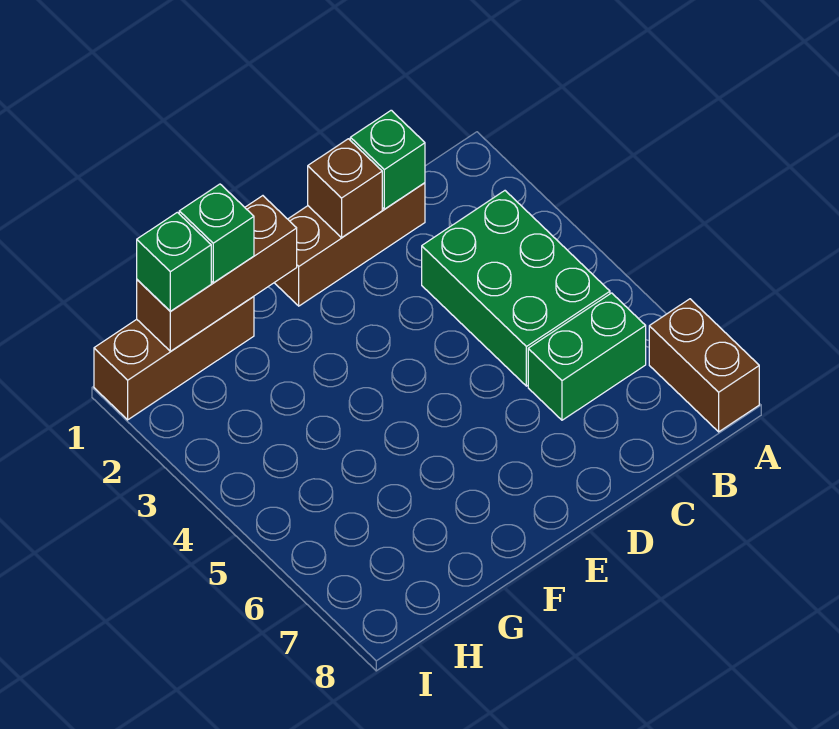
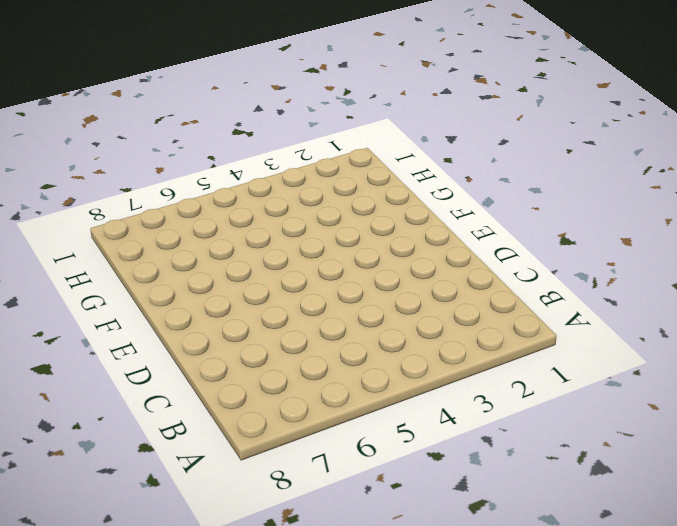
none -> brown brick A7:A8 level 1
none -> green brick B3:C5 level 1

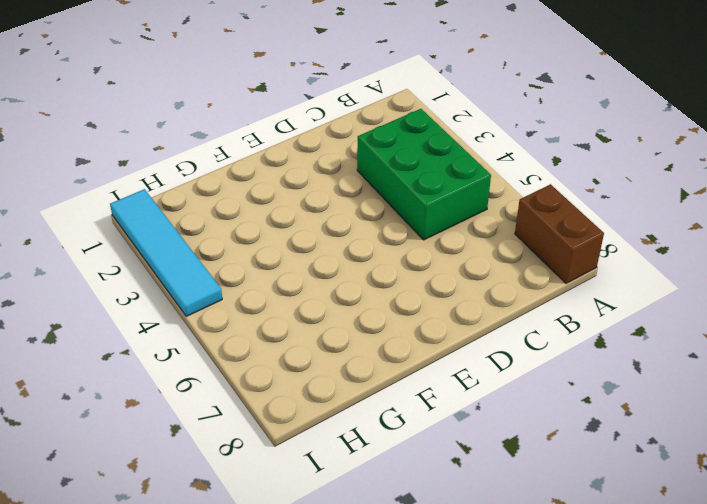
cyan tile I1:I4 level 1 -> brown brick G1:I1 level 1
none -> green brick B6:C6 level 1
none -> brown brick C1:E1 level 1

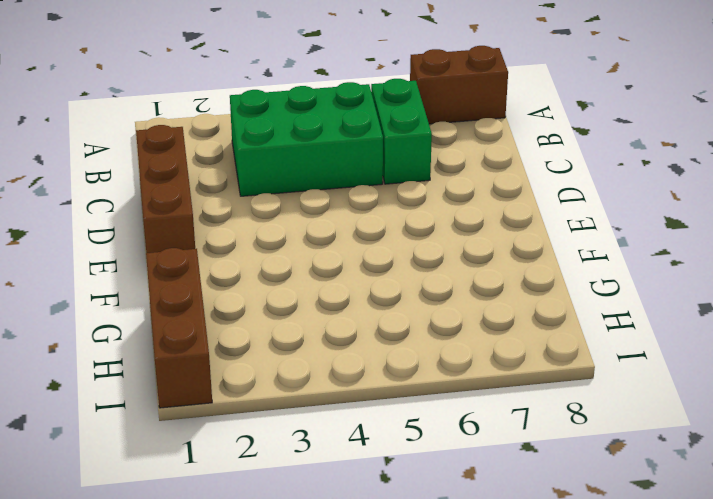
none -> green brick C1 level 2
none -> brown brick D1 level 2

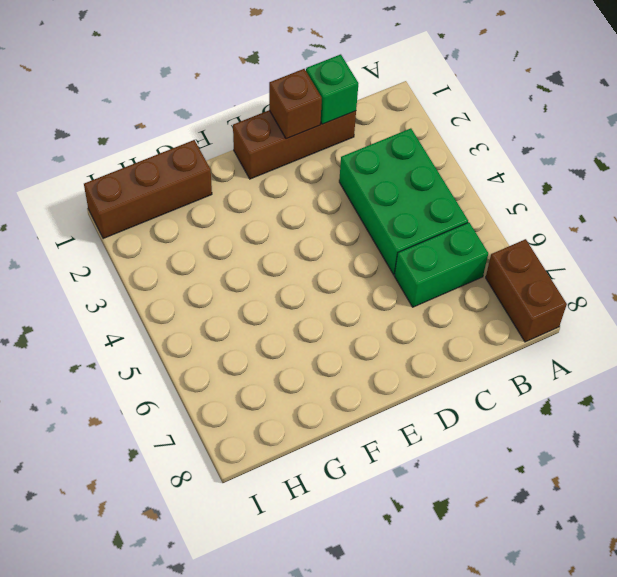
none -> brown brick F1:H1 level 2
none -> green brick G1 level 3

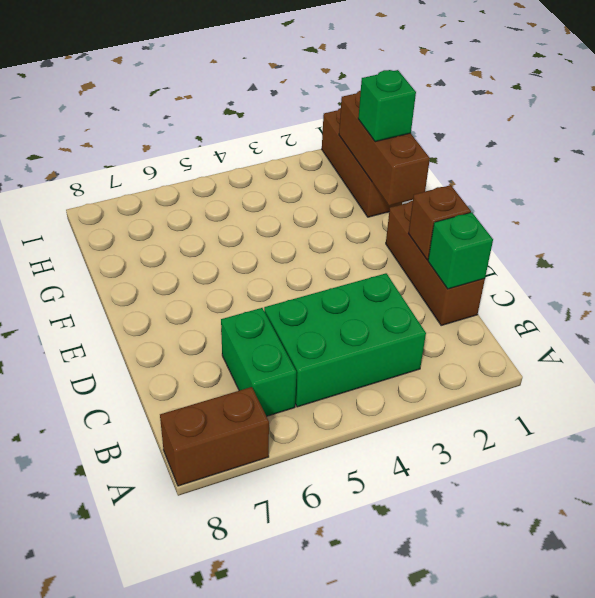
none -> green brick H1 level 3

